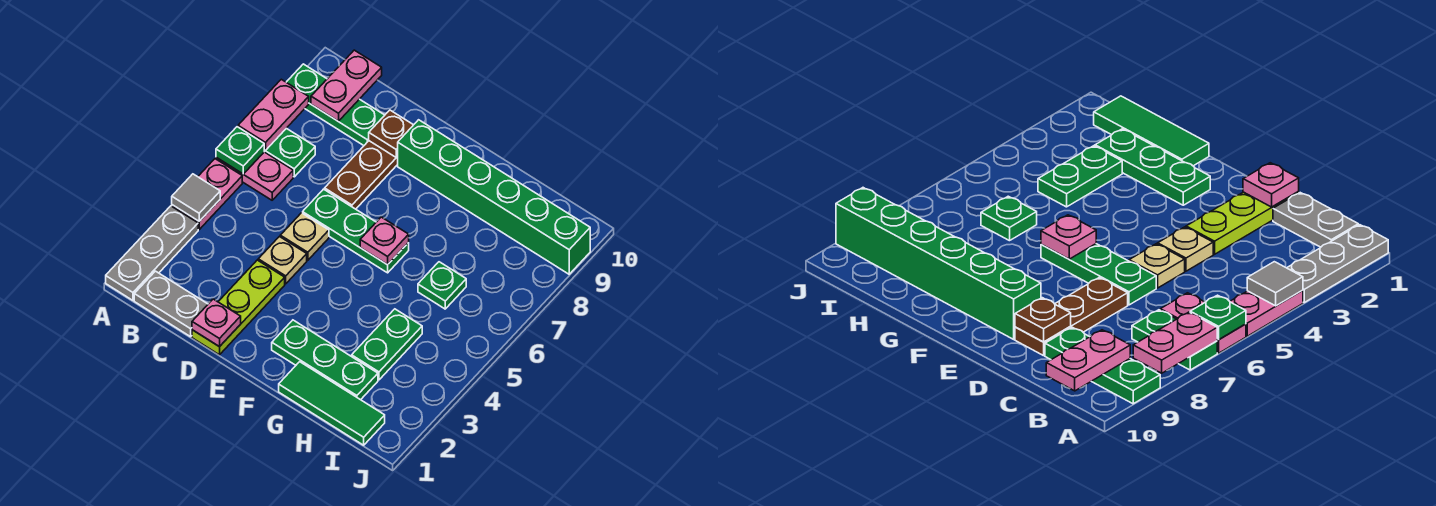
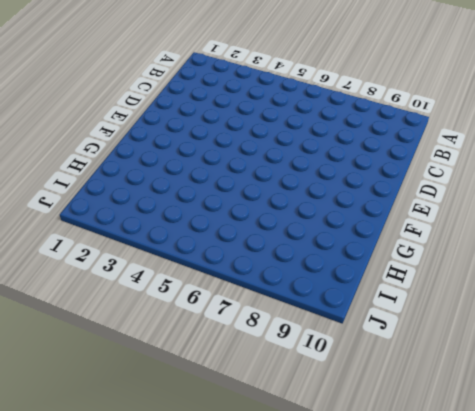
none -> grey plate A1:A3 level 1
none -> pink plate A4:A5 level 1
none -> pink plate A6:B6 level 1

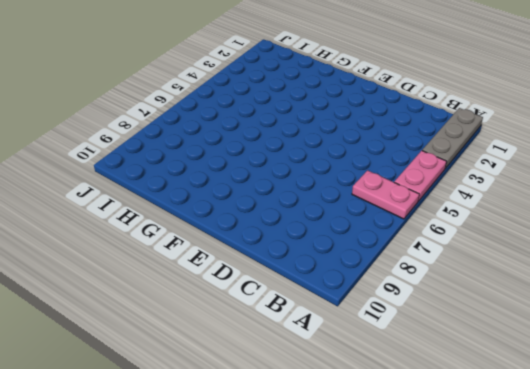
none -> green plate A7:B7 level 1
none -> green plate A9:C9 level 1
none -> grey plate B1:C1 level 1

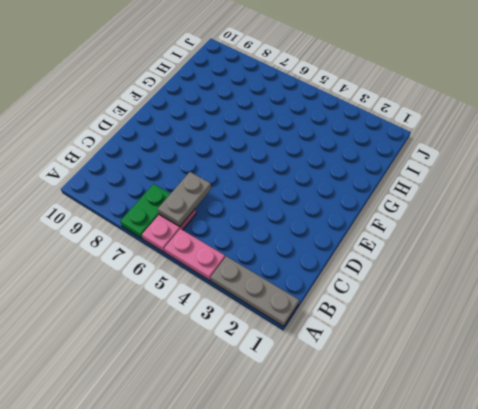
grey plate B6:C6 level 2 -> grey plate B1:C1 level 1
none -> green plate A9:C9 level 1
none -> lime plate D1:D3 level 1
none -> tan plate D4 level 1

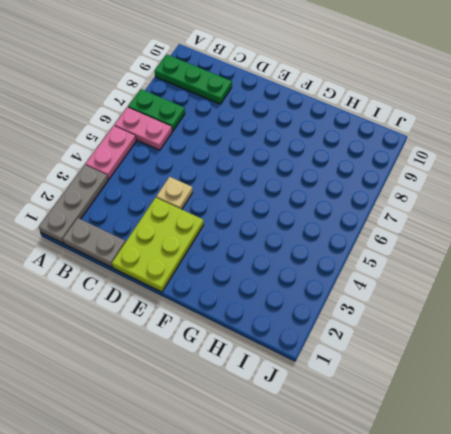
lime plate D1:E3 level 1 -> lime plate D1:D3 level 1
none -> tan plate D5 level 1
none -> green plate D6:F6 level 1
none -> brown plate D7:D9 level 1

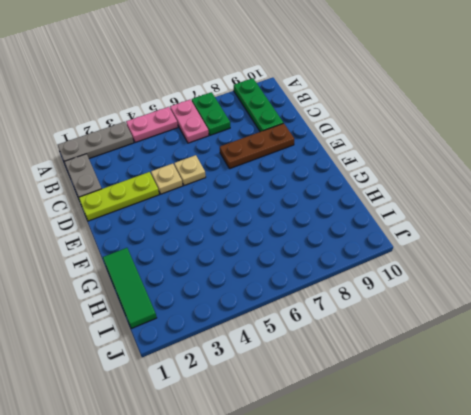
none -> green plate D6:F6 level 1
none -> green brick E9:J9 level 1
none -> green plate F2:H2 level 1

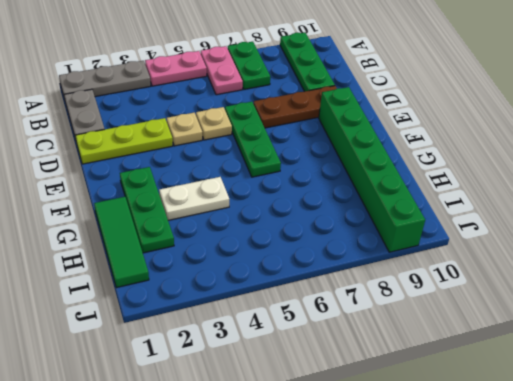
white plate G3:G4 level 1 -> none
none -> green plate H3:H4 level 1
none -> green plate H6 level 1
none -> grey tile A4 level 2

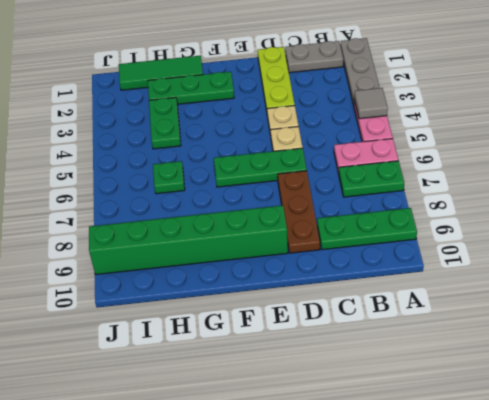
none -> green plate A6 level 2
none -> pink plate A7:A8 level 2
none -> pink plate B9:B10 level 2

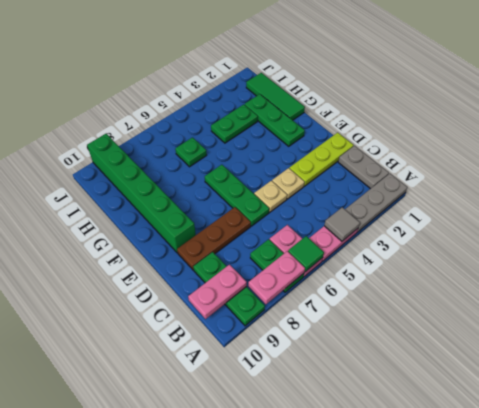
green tile A6 level 2 -> green plate A6 level 2
none -> pink plate D1 level 2
none -> brown plate D9 level 2
none -> pink plate F6 level 2

